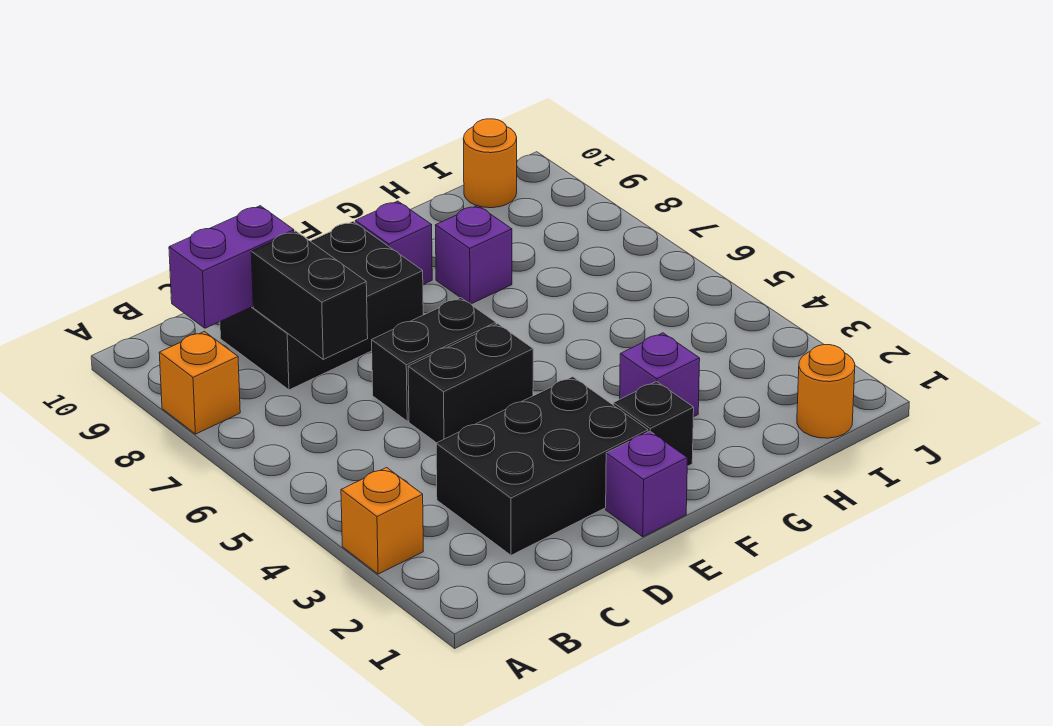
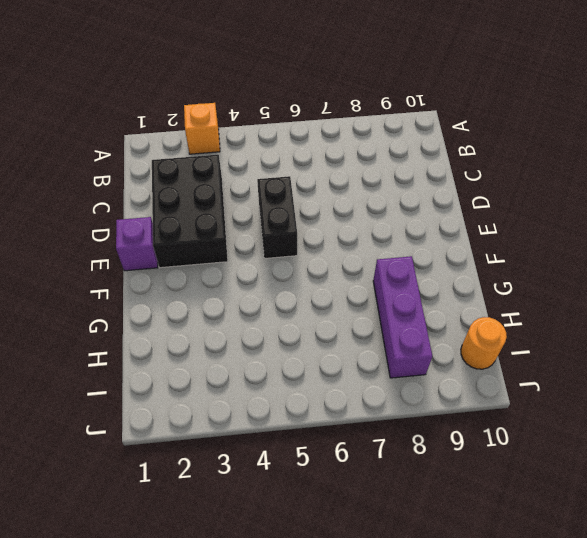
purple brick G8:I8 level 1 -> purple brick G8 level 1
none -> orange brick A8 level 1
none -> black brick C8:E9 level 1
none -> black brick D6:E6 level 1

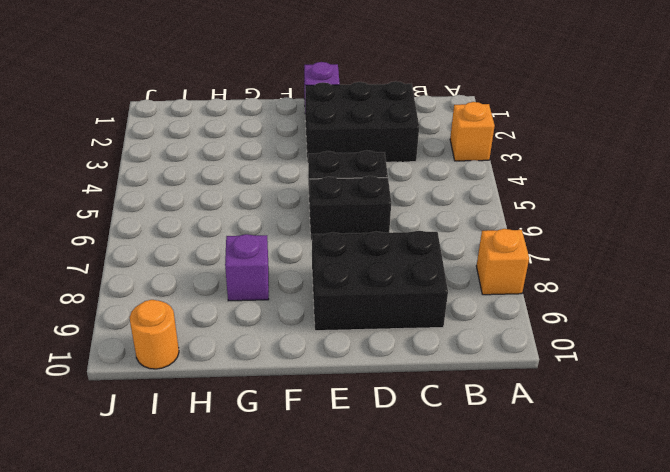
none -> black brick F2 level 1
none -> purple brick F9 level 1
none -> purple brick G3 level 1

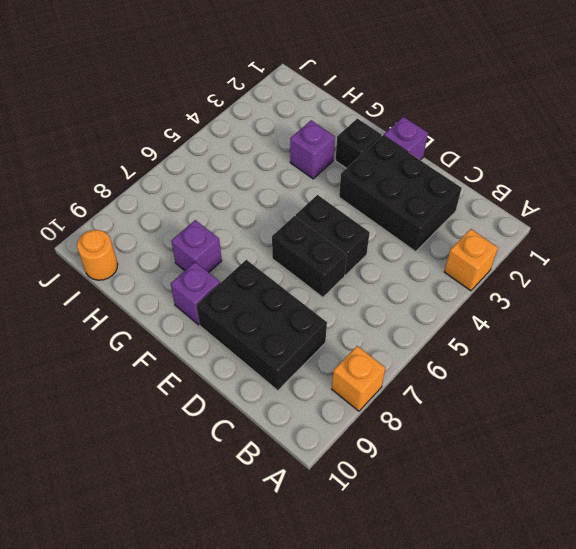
none -> orange round brick I1 level 1
none -> purple brick B9:C9 level 2
none -> black brick C7:C8 level 2

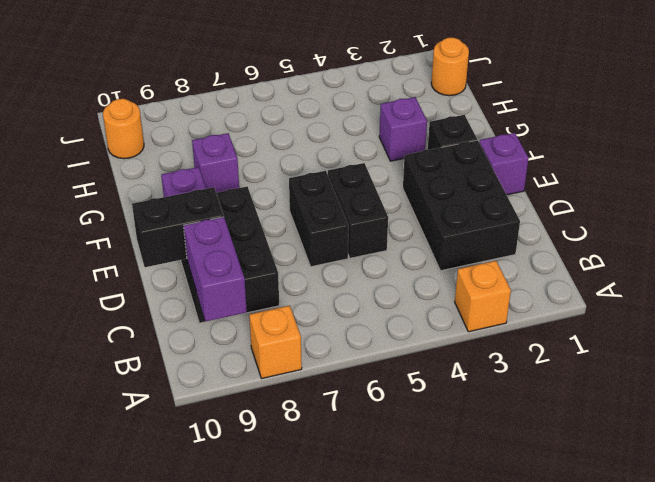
black brick D9:D10 level 2 -> black brick C7:C8 level 2

